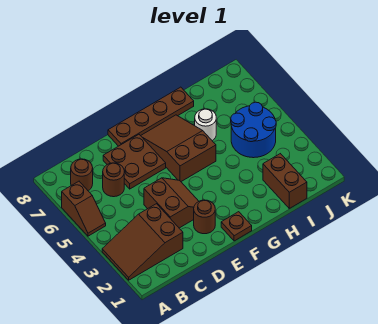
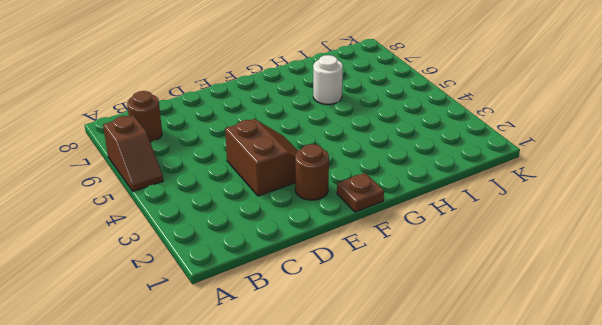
none -> brown slope A2:C3 level 1 top C
none -> brown round brick C6 level 1
none -> brown plate D6:E7 level 1

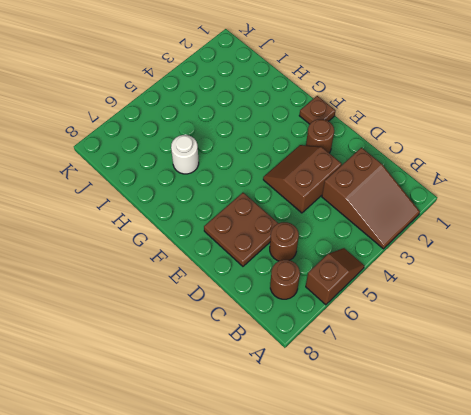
none -> brown plate E8:H8 level 1
none -> brown slope F5:G7 level 1 top 5
none -> brown brick I1:I2 level 1

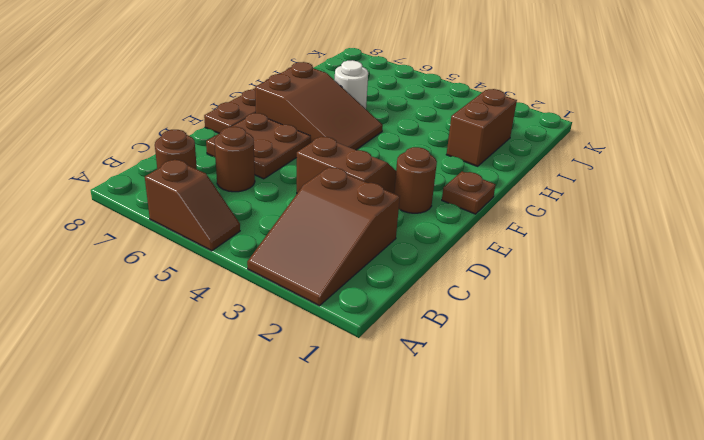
brown slope F5:G7 level 1 top 7 -> brown slope F5:G7 level 1 top 5
brown brick H2:I2 level 1 -> brown brick I1:I2 level 1
none -> blue round brick I4:J5 level 1

